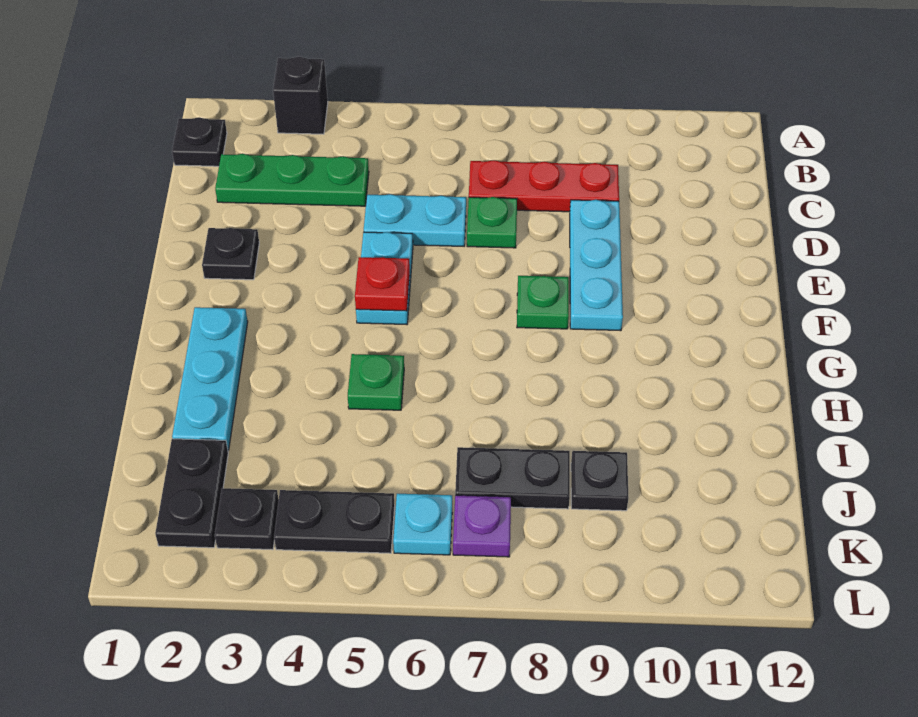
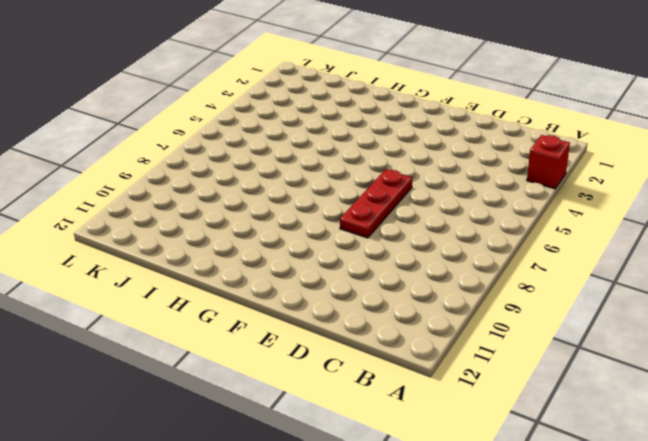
red brick A3 level 1 -> black brick A3 level 1
red plate E6:E8 level 1 -> red plate C7:C9 level 1
none -> black plate B1 level 1
none -> green plate C2:C4 level 1
none -> cyan plate D5:D6 level 1

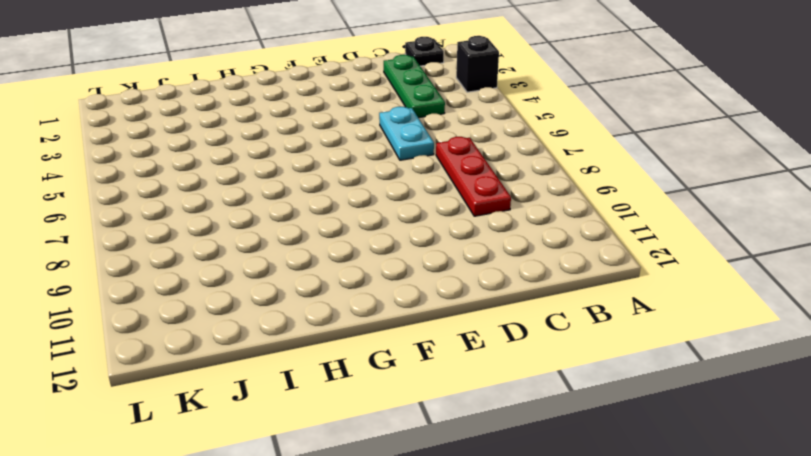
none -> green plate D7 level 1
none -> cyan plate D9:F9 level 1
none -> black plate E2 level 1

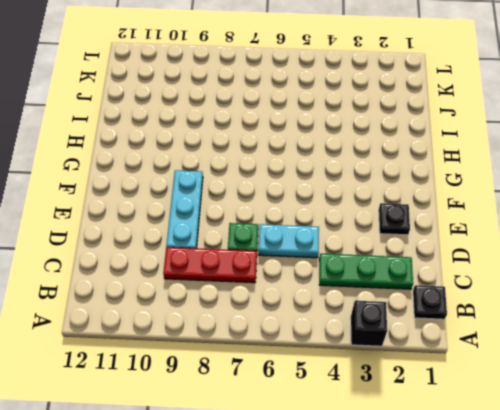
none -> cyan plate E5:F5 level 1
none -> green plate F8 level 1
none -> cyan plate G2:I2 level 1

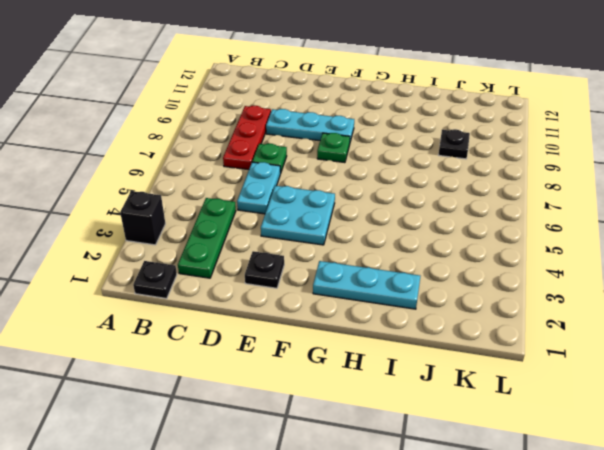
cyan plate E4:F5 level 1 -> cyan plate E5:F5 level 1
none -> green plate H5 level 1
none -> black plate J2:K2 level 1
none -> black plate J7:J8 level 1

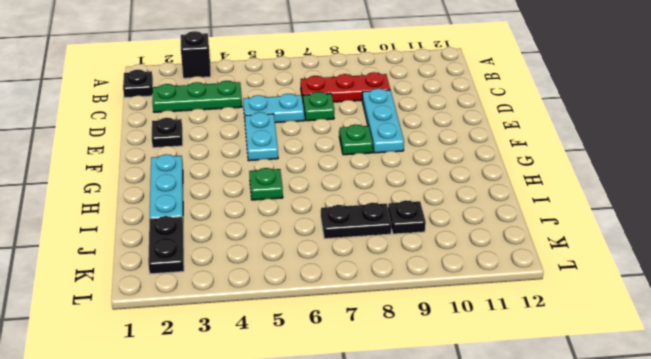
none -> black plate K3 level 1
none -> black plate K4:K5 level 1
none -> cyan plate K6 level 1

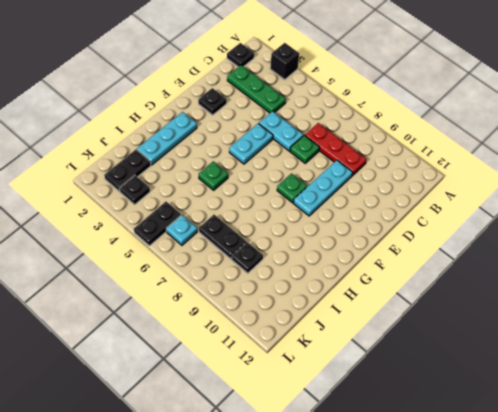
black plate K5:L5 level 1 -> black plate K4:K5 level 1
none -> purple plate K7 level 1
none -> red plate F5 level 2

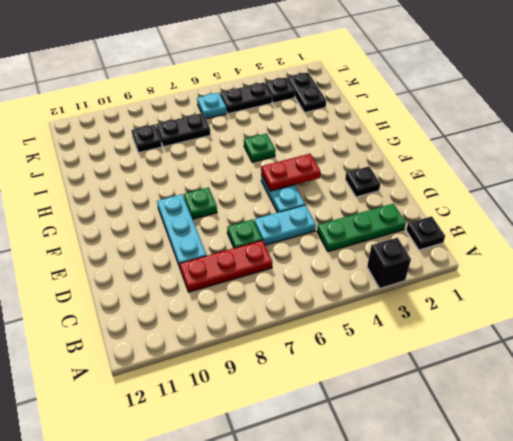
red plate F4:F5 level 2 -> red plate F5 level 2
none -> cyan plate G2:I2 level 1
none -> purple plate K7 level 1

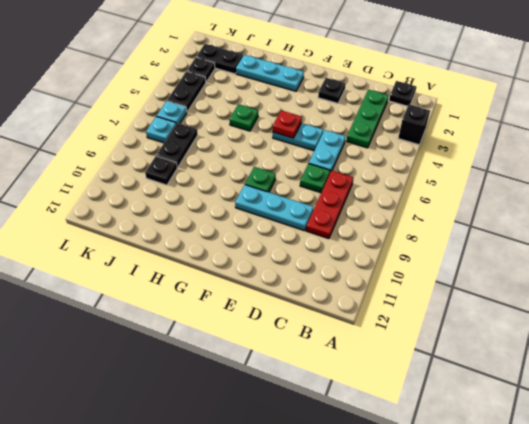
cyan plate K7 level 1 -> purple plate K7 level 1

